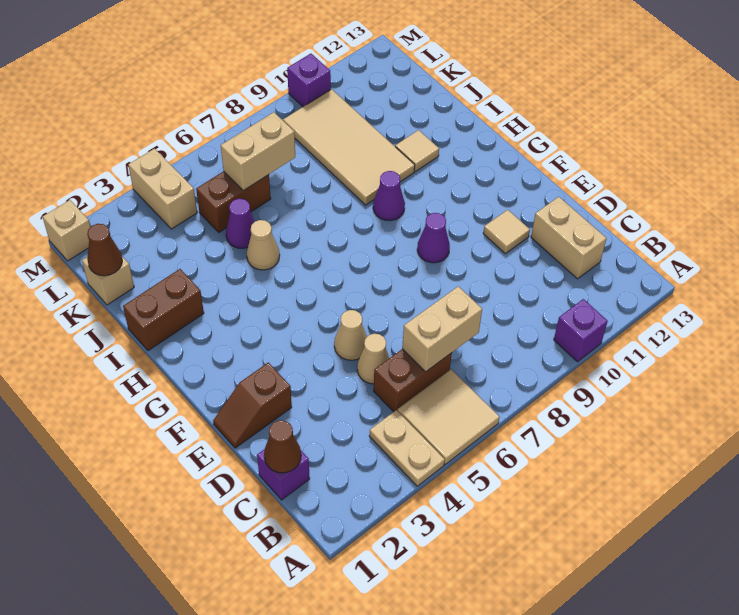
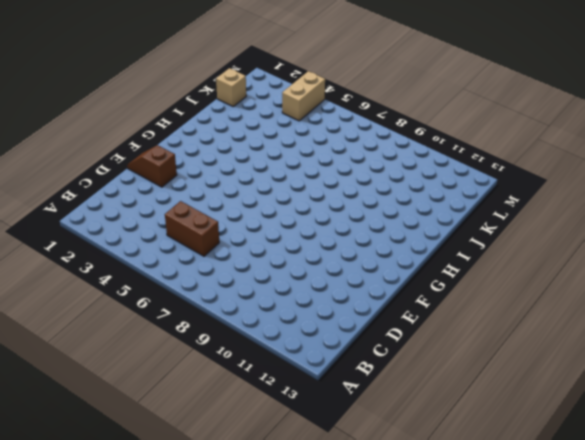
none -> tan plate A4:B4 level 1
none -> tan tile A5:B6 level 1
none -> purple brick A10 level 1

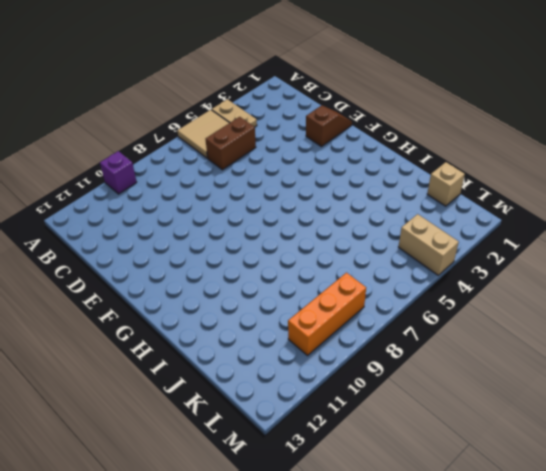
orange brick L8:L10 level 1 -> tan tile I9:L10 level 1
none -> purple brick C1 level 1
none -> tan brick C12:D12 level 1
none -> tan cone D5 level 1

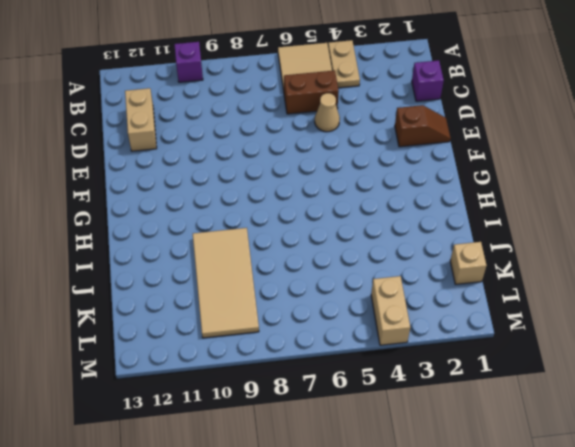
none -> tan cone E5 level 1
none -> tan tile E11 level 1
none -> purple cone F9 level 1

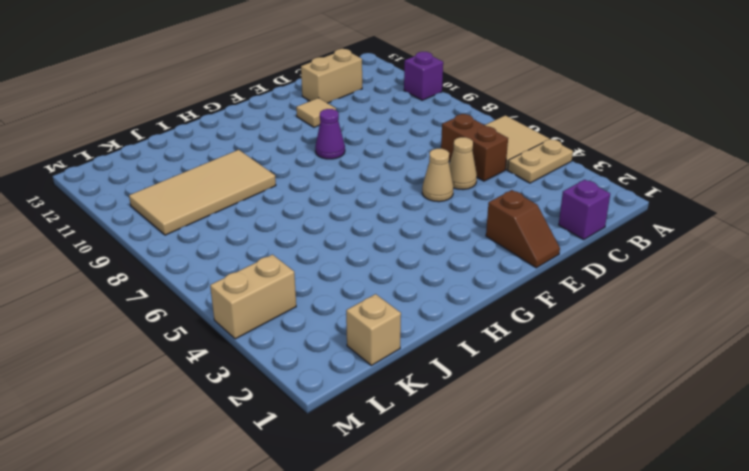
none -> purple cone H9 level 1
none -> brown brick I1:I2 level 1
none -> tan cone I5 level 1

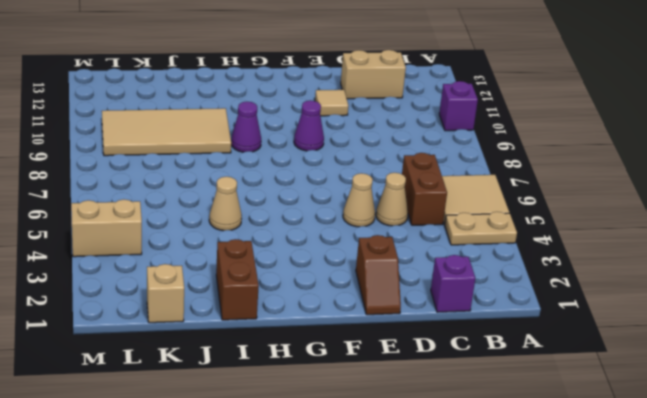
none -> tan tile I11 level 1
none -> purple cone J5 level 1
none -> brown brick K5:K6 level 1

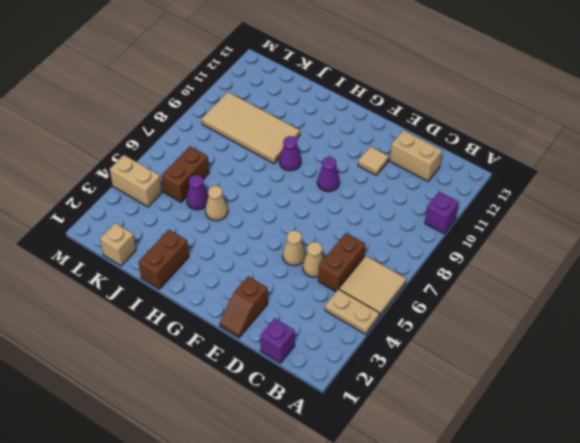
none -> tan tile I11 level 1
none -> tan brick M1 level 1
none -> purple brick M10 level 1

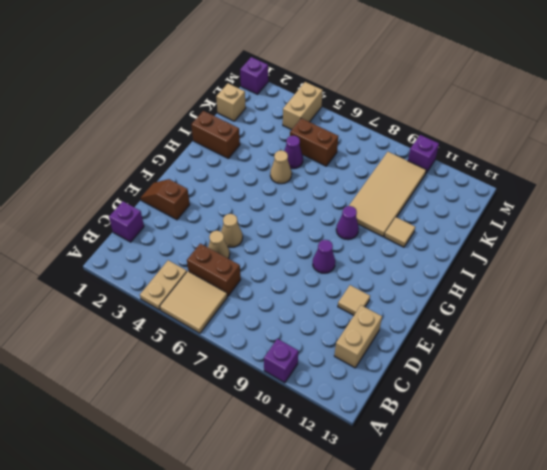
purple brick M1 level 1 -> tan brick M1 level 1
none -> brown cone C1 level 2
none -> tan brick C6:C7 level 2
none -> brown cone K1 level 2

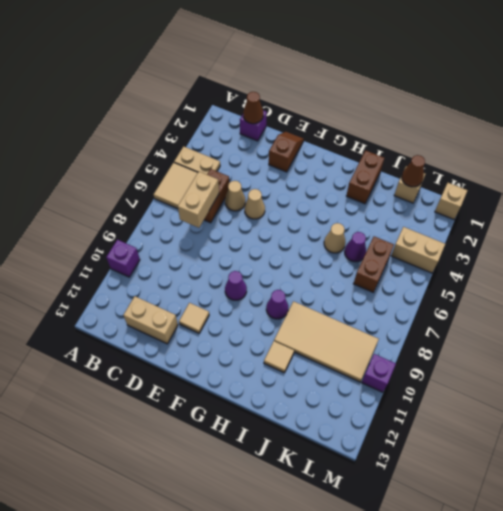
none -> tan brick K6:K7 level 2

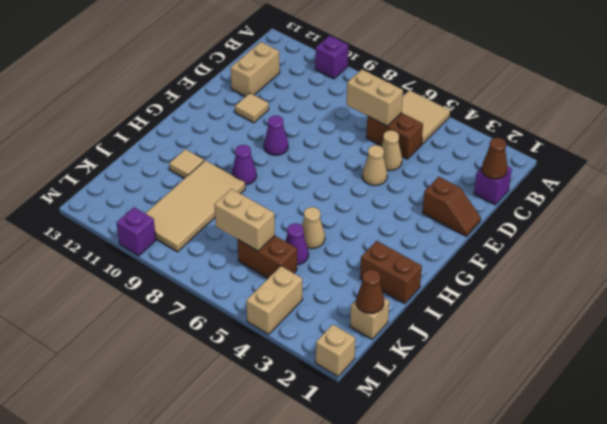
none -> tan plate A4:B4 level 1

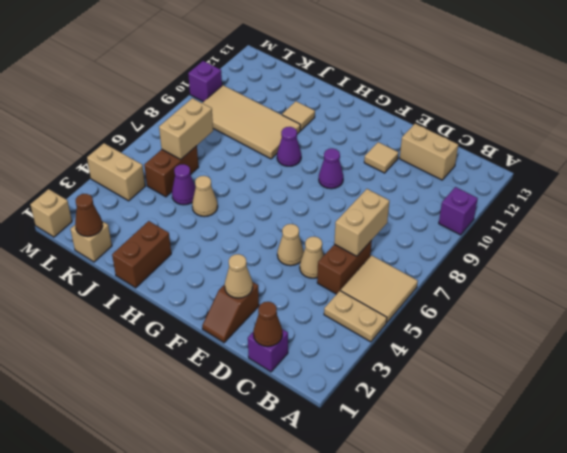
tan cone E2 level 2 -> none

